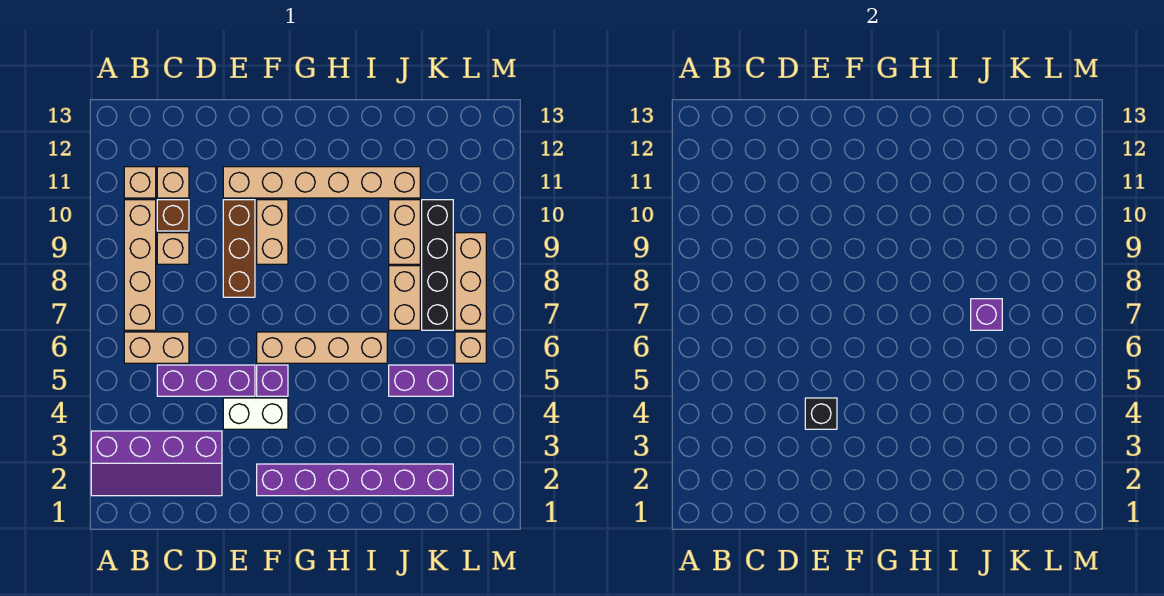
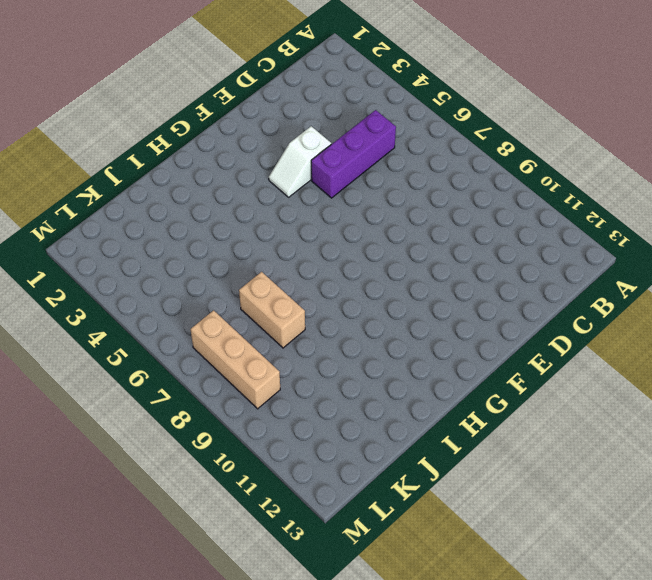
white slope E4:F4 level 1 top E -> white brick E4:F4 level 1
none -> purple slope A2:D3 level 1 top 3
none -> tan brick B6:C6 level 1
none -> tan brick B7:B10 level 1

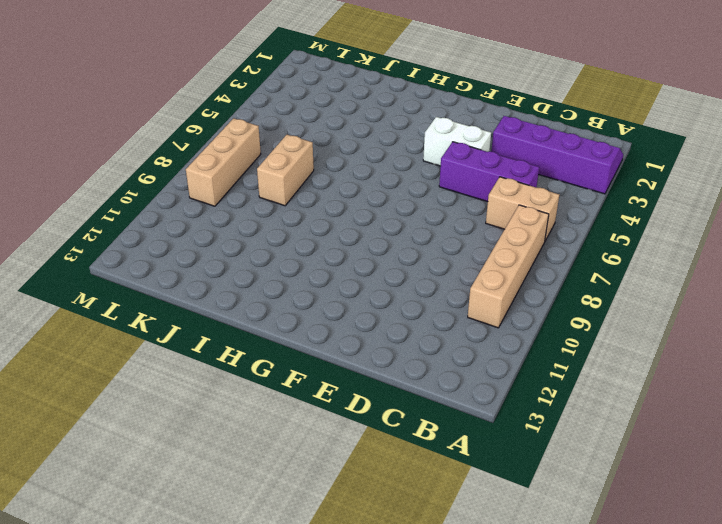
none -> tan brick B11 level 1
none -> tan brick C9 level 1
none -> brown brick C10 level 1

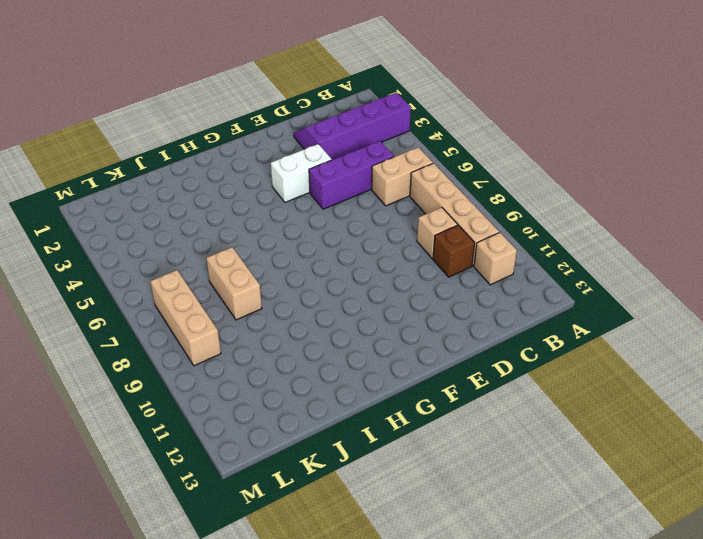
none -> tan brick C11 level 1
none -> brown brick E8:E10 level 1
none -> tan brick E11:J11 level 1

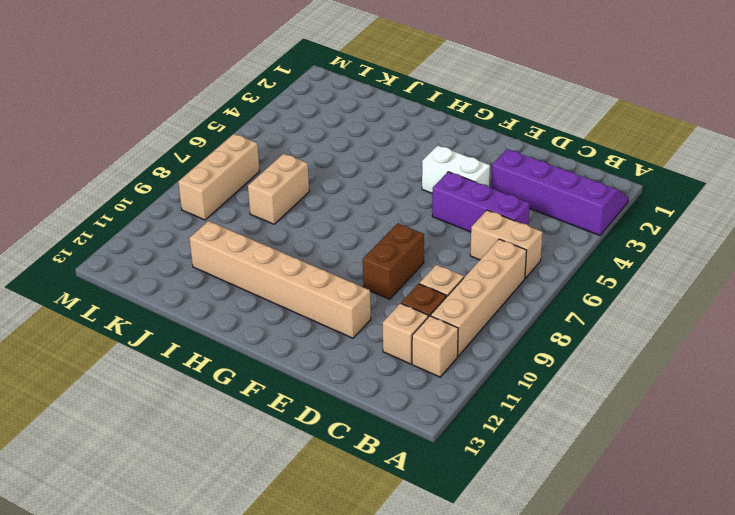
brown brick E8:E9 level 1 -> brown brick E8:E10 level 1
none -> purple brick F2:K2 level 1
none -> purple brick F5 level 1
none -> tan brick F6:I6 level 1

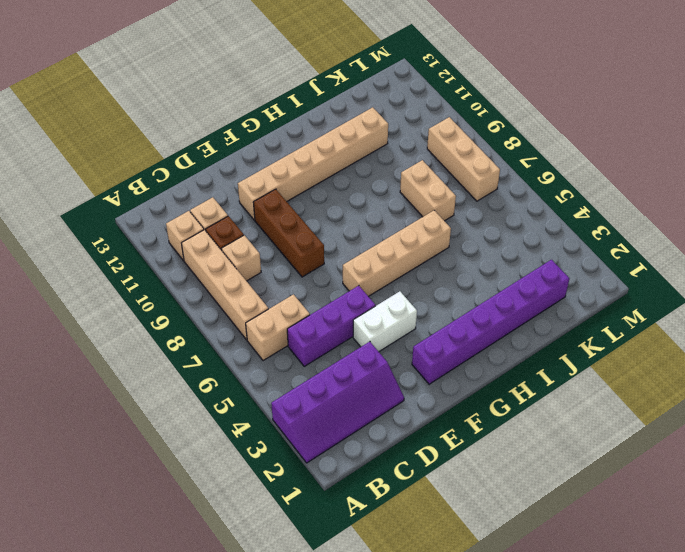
none -> purple brick F5 level 1
none -> tan brick F9:F10 level 1
none -> purple brick J5:K5 level 1

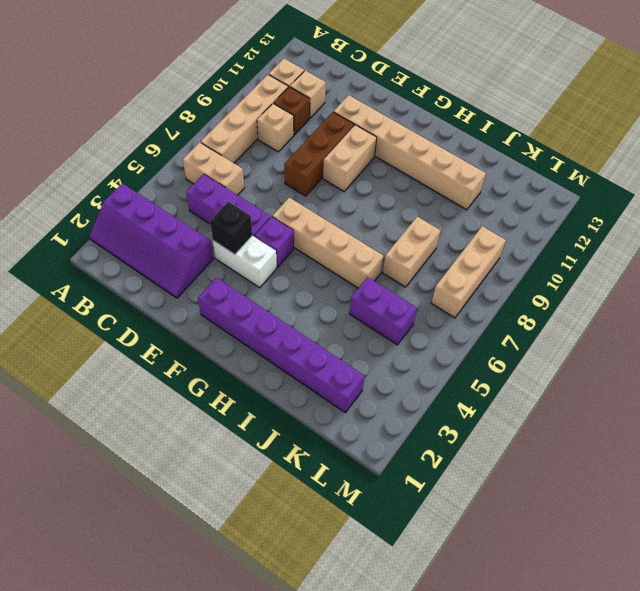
none -> tan brick J9:J10 level 1
none -> black brick K7:K10 level 1
none -> tan brick L6 level 1

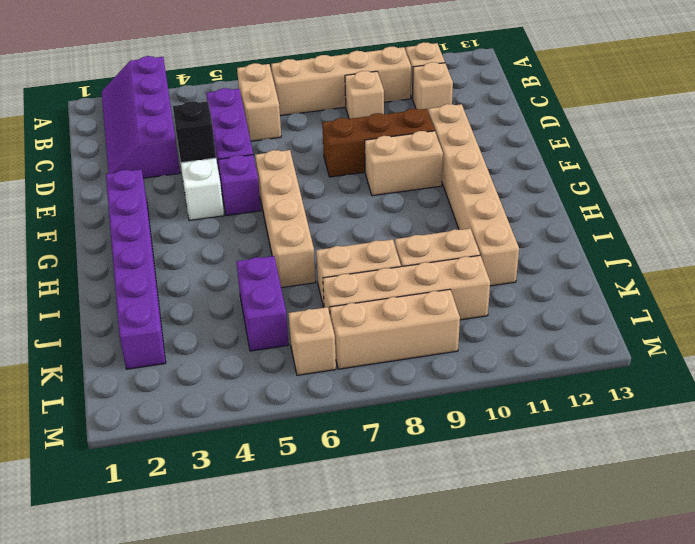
tan brick K7:K10 level 1 -> black brick K7:K10 level 1
none -> brown brick C10 level 1
none -> purple brick J7 level 2

